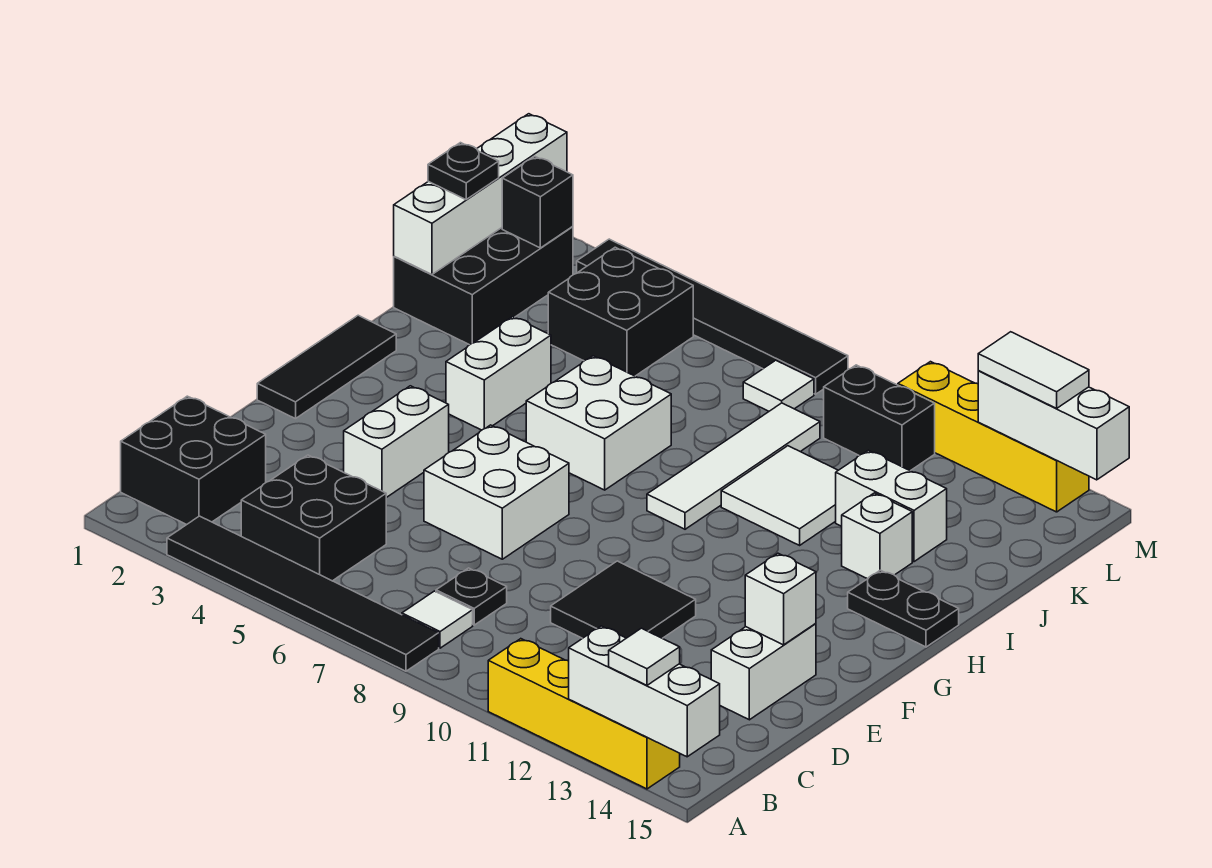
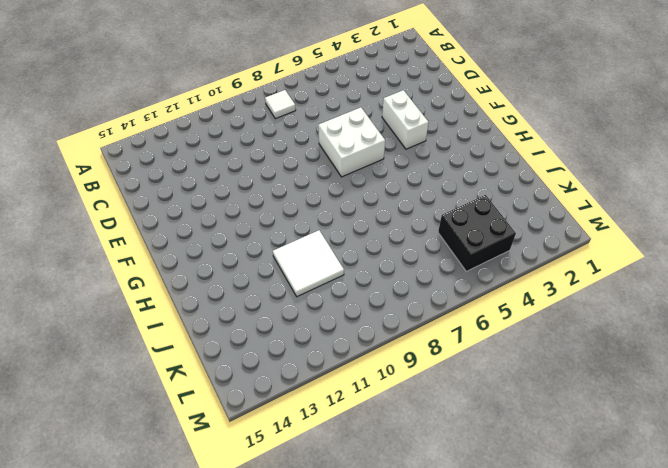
none -> black tile A3:A8 level 1
none -> yellow brick A11:A14 level 1
none -> black brick B1:C2 level 1
none -> black brick B4:C5 level 1

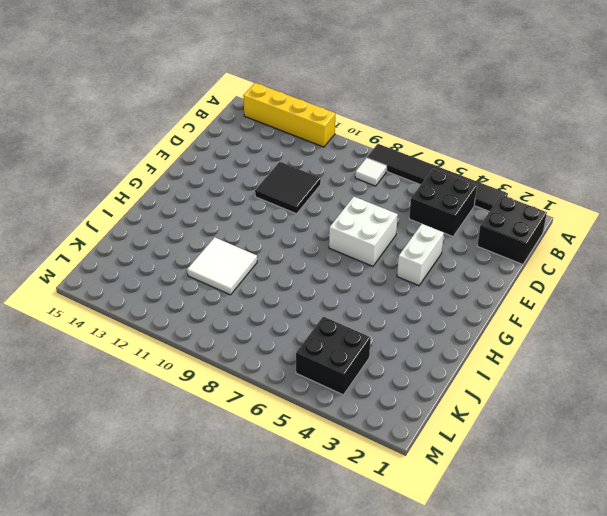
none -> black plate C8 level 1
none -> white brick D14:E14 level 1
none -> black tile F1:H1 level 1
none -> white brick H4:I4 level 1

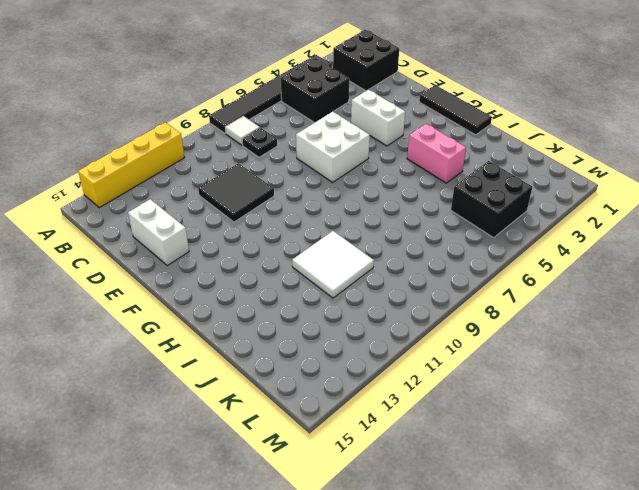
pink brick H4:I4 level 1 -> white brick H4:I4 level 1
none -> white brick H6:I7 level 1
none -> white tile H9:K9 level 1
none -> black plate H14:H15 level 1
none -> white brick I13 level 1

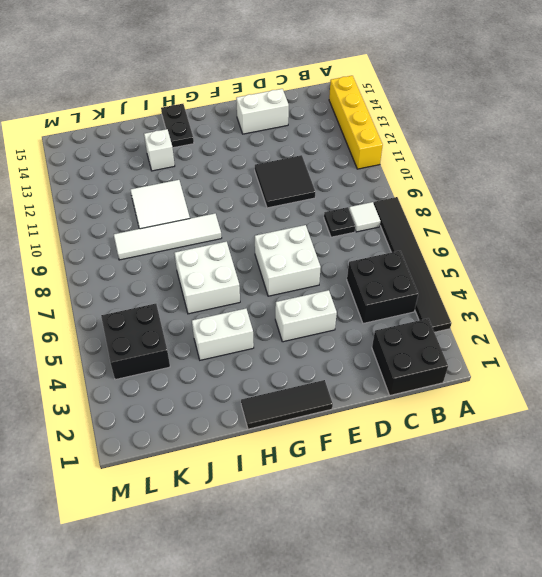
none -> black brick J1:L2 level 1
none -> white brick J12:J13 level 1
none -> white tile L8 level 1
none -> black brick L10:L11 level 1

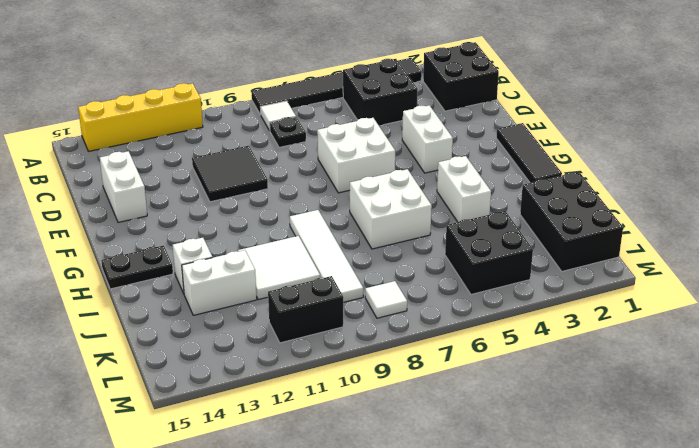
none -> black tile M3:M8 level 1
none -> yellow brick M11:M14 level 1
none -> white brick A13:A15 level 2
none -> white brick E14 level 2

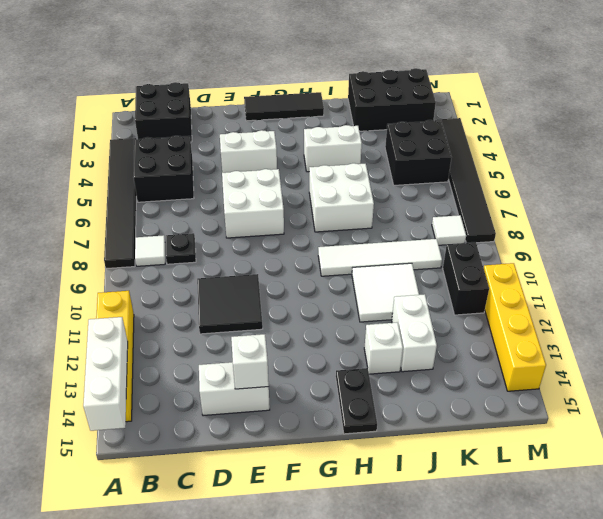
none -> white brick J1:M1 level 2
none -> black brick L2 level 2
none -> white brick M13:M15 level 2
none -> white tile A14 level 3

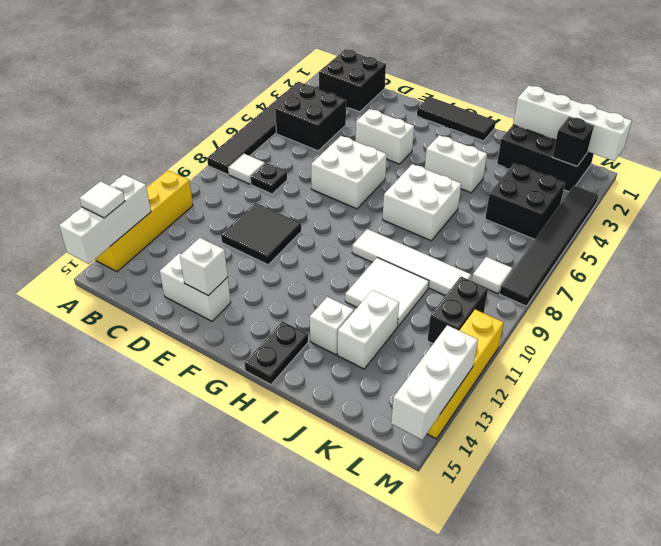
none -> black plate K1 level 3
none -> white tile M13:M14 level 3

